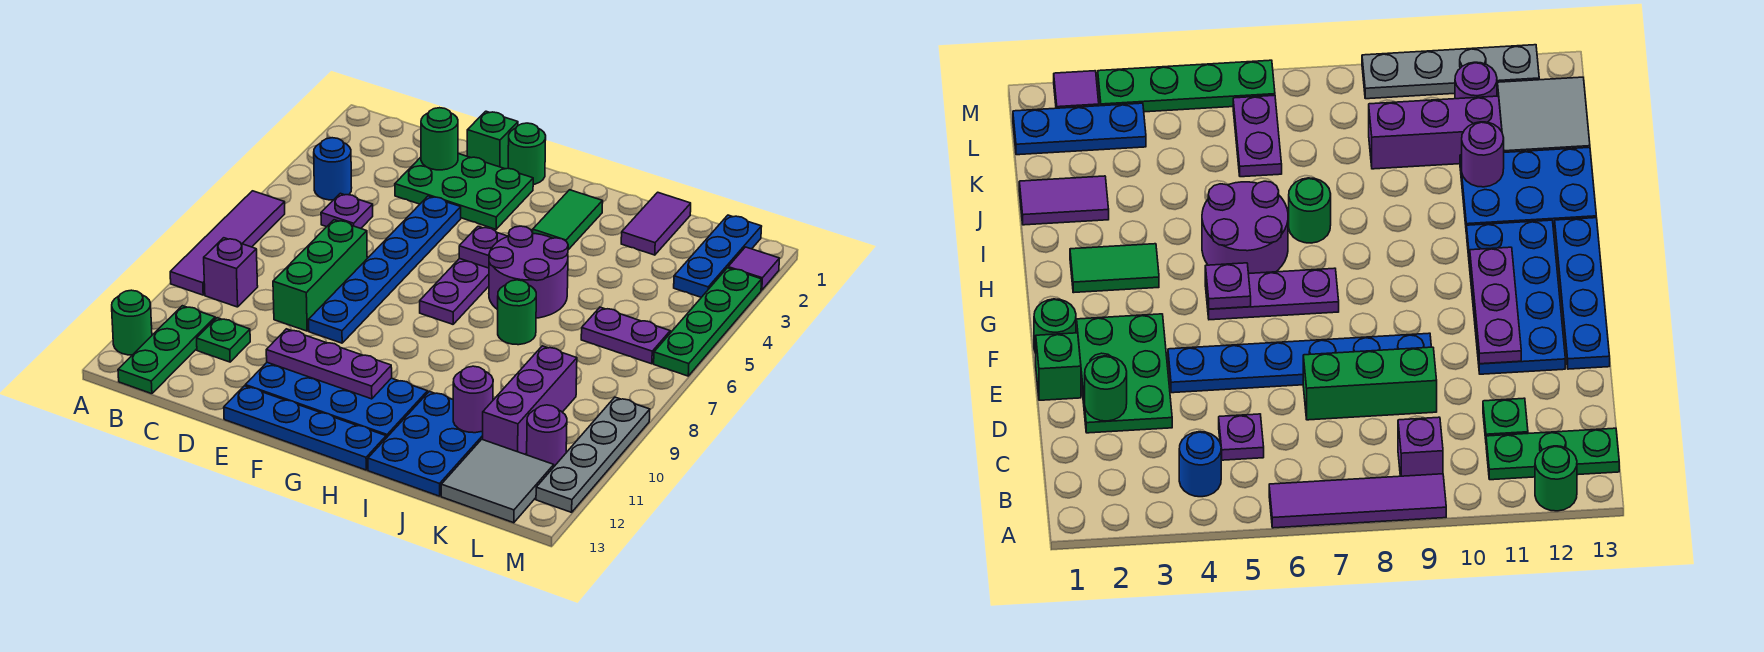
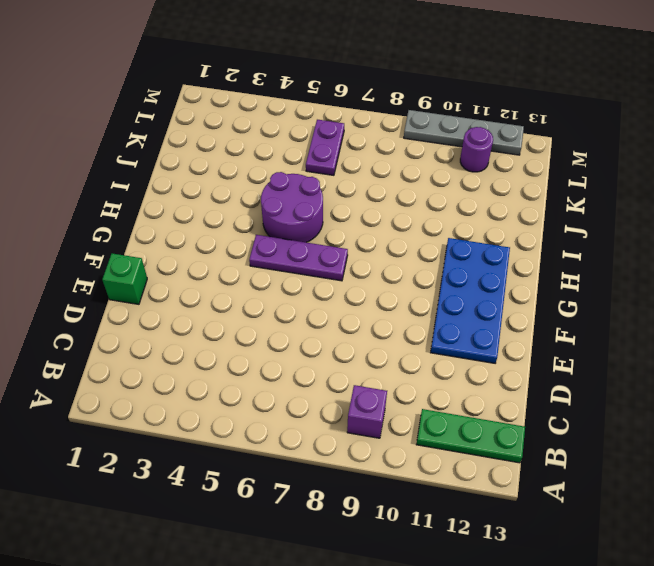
none -> purple tile A6:A9 level 1
none -> green round brick A12 level 1
none -> blue round brick B4 level 1
none -> purple plate C5 level 1

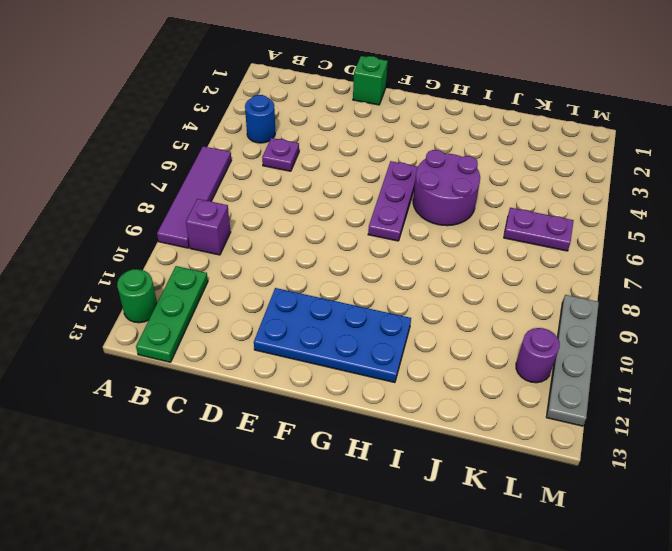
none -> green plate C11 level 1
none -> green plate D2:F3 level 1
none -> green brick D7:D9 level 1
none -> blue plate E4:E9 level 1

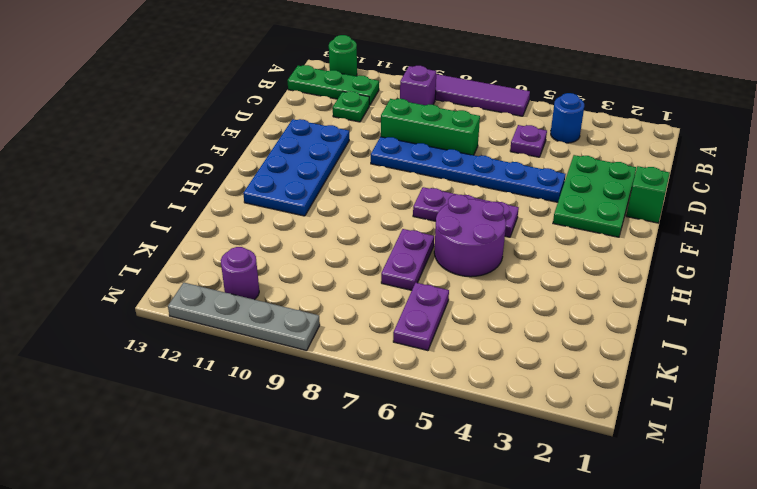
purple plate I7:J7 level 1 -> green round brick I7 level 1
none -> blue plate E13:H13 level 1
none -> green round brick F1 level 1
none -> green tile H2:H3 level 1
none -> blue plate I11:J13 level 1

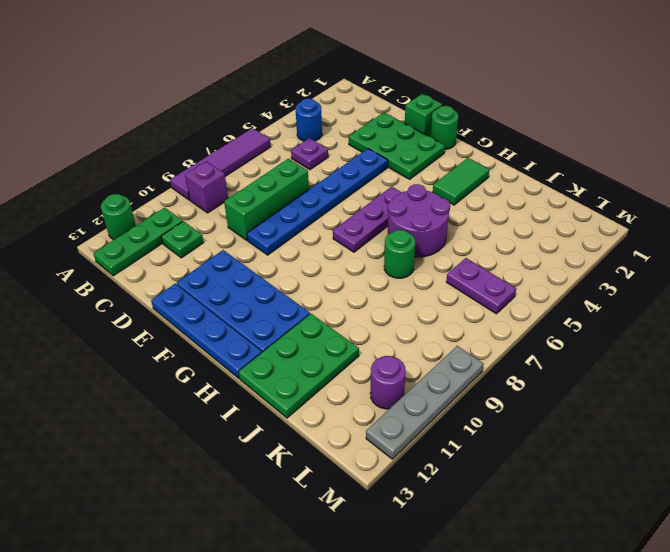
green plate I11:J13 level 1 -> blue plate I11:J13 level 1
none -> purple tile J1:J2 level 1
none -> purple brick K9:K11 level 1
none -> grey tile K12:L13 level 1
none -> blue plate L1:L3 level 1

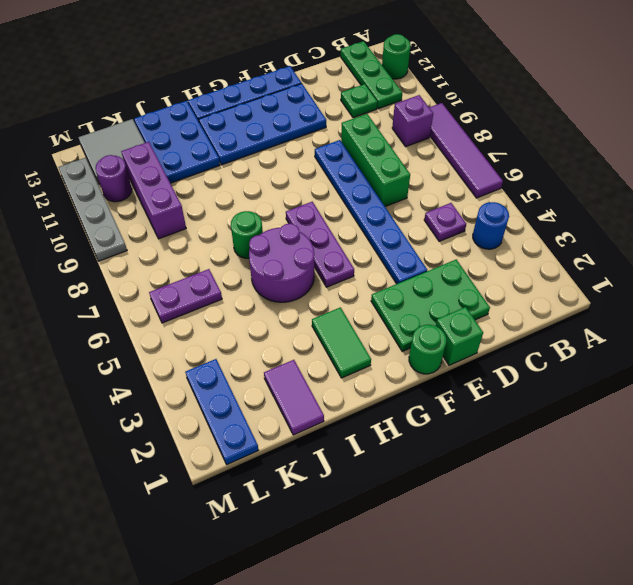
none -> purple tile M2 level 1
none -> green plate M3:M6 level 1
none -> green round brick D2 level 2
none -> purple plate E11:G11 level 2

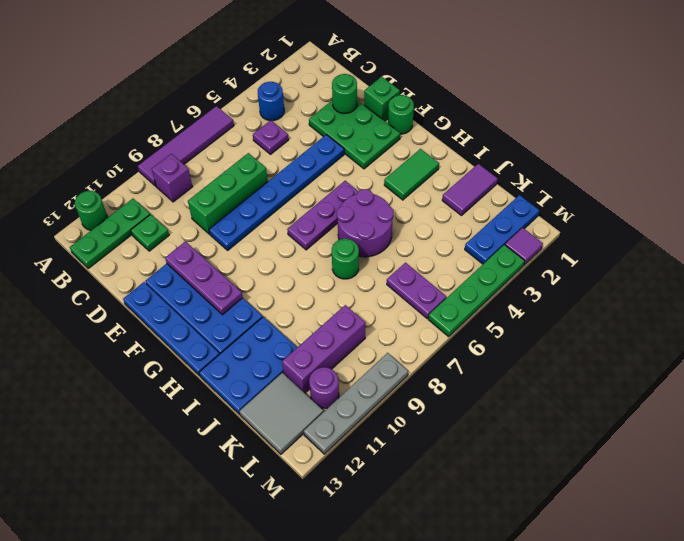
none -> purple plate G5 level 2
none -> purple round brick J11 level 2

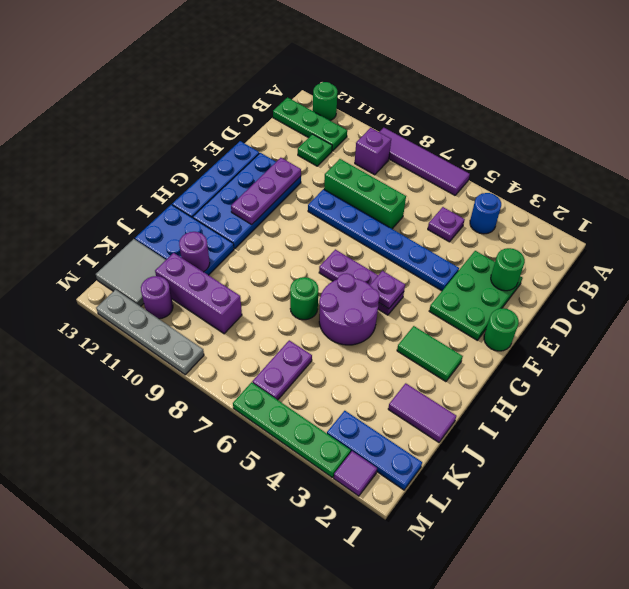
none -> green brick E1 level 1

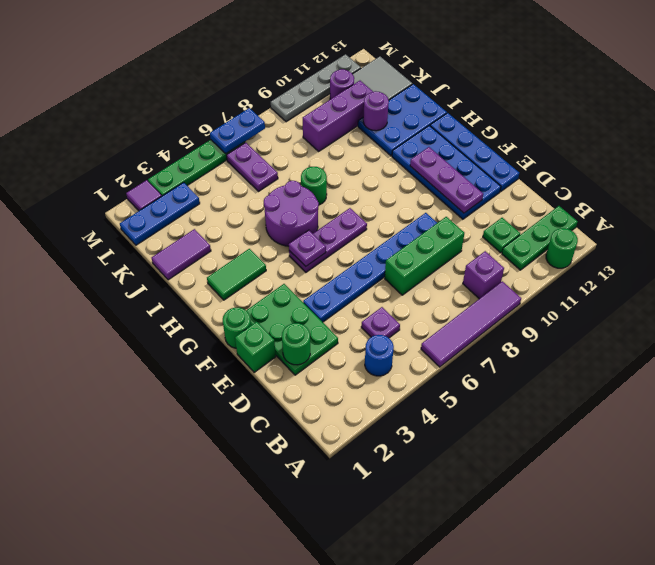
blue plate M6:M7 level 2 -> none

